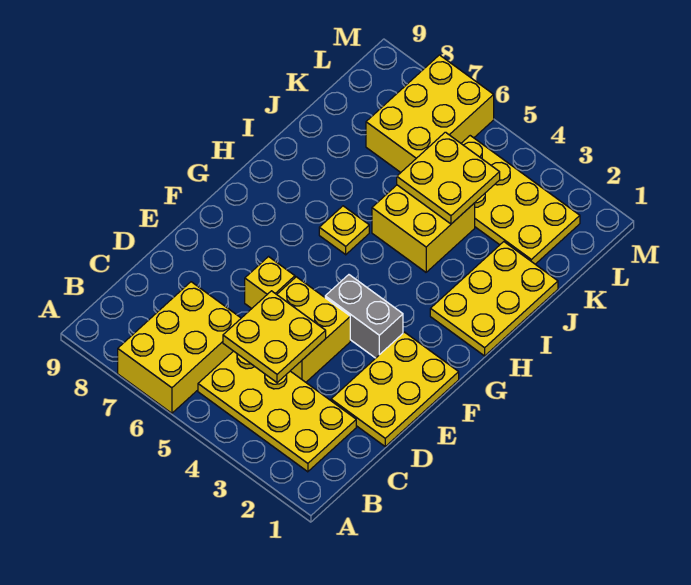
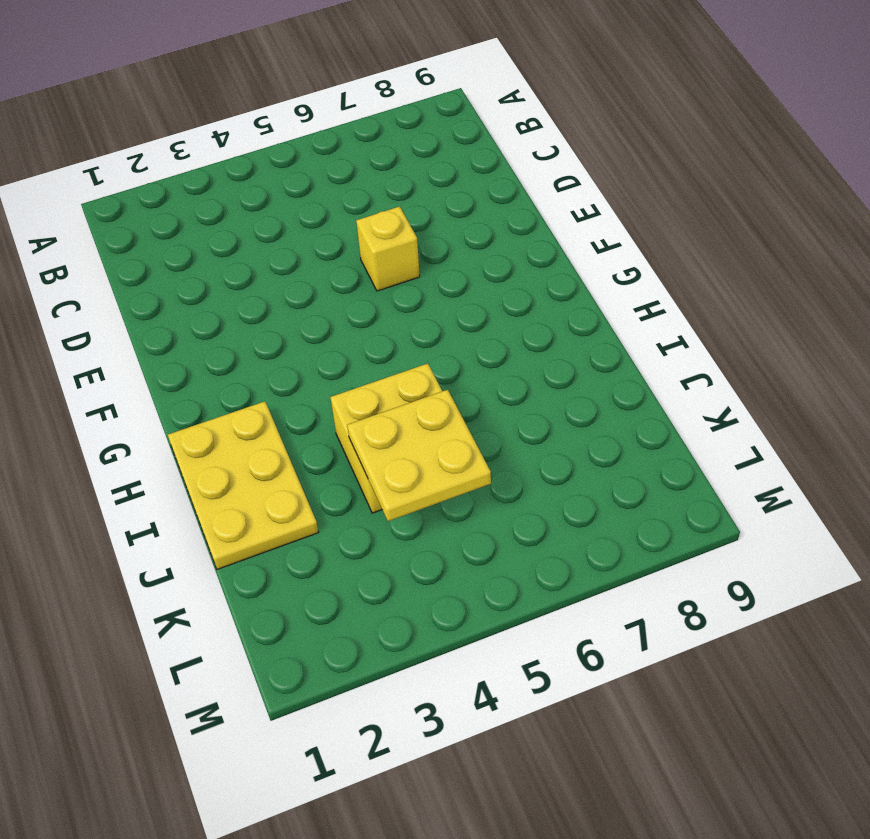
none -> yellow brick A6:C7 level 1
none -> yellow plate B2:C5 level 1
none -> yellow plate D1:F2 level 1

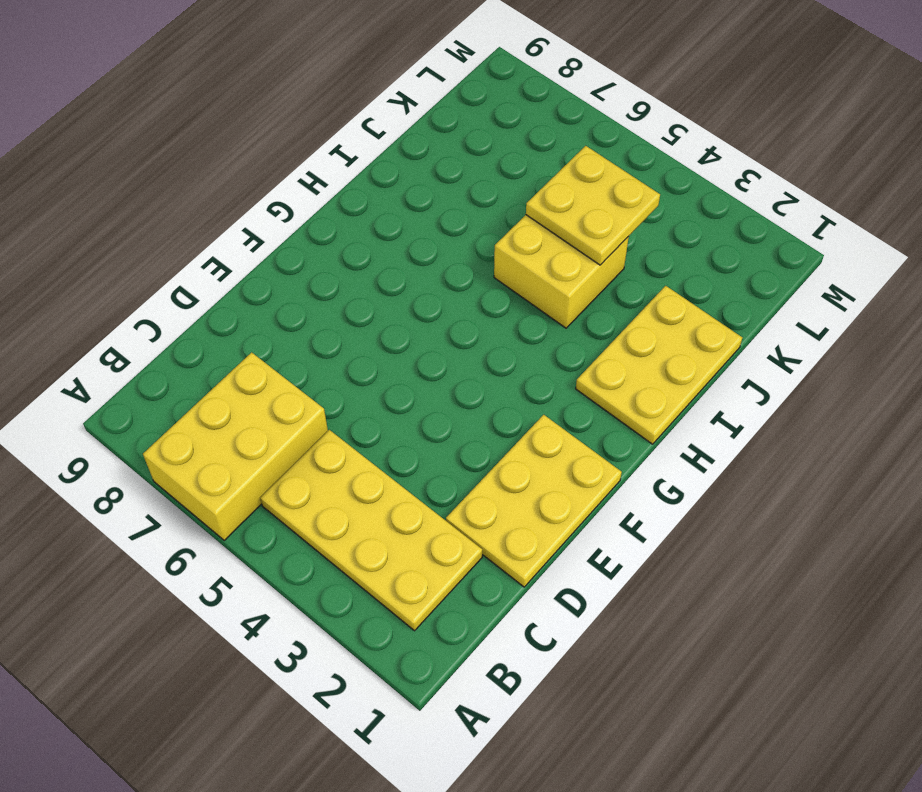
none -> yellow brick D4:E5 level 1
none -> yellow brick E6 level 1
none -> grey brick F3:F4 level 1

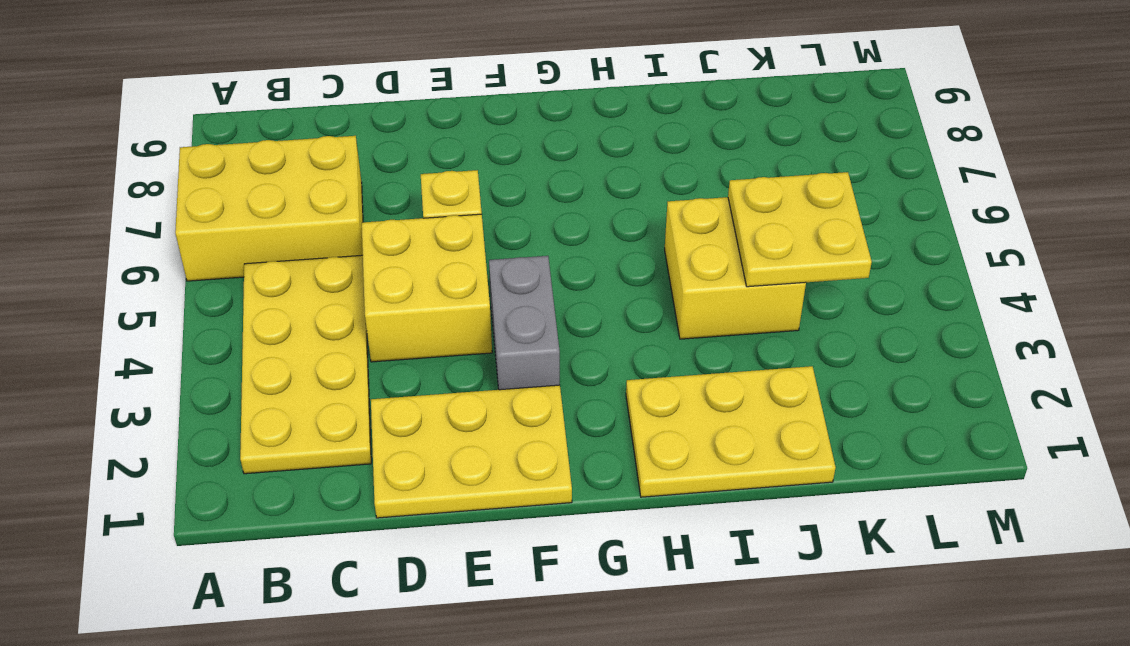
none -> yellow plate H6 level 1
none -> yellow plate K2:L5 level 1
none -> yellow brick K6:M7 level 1

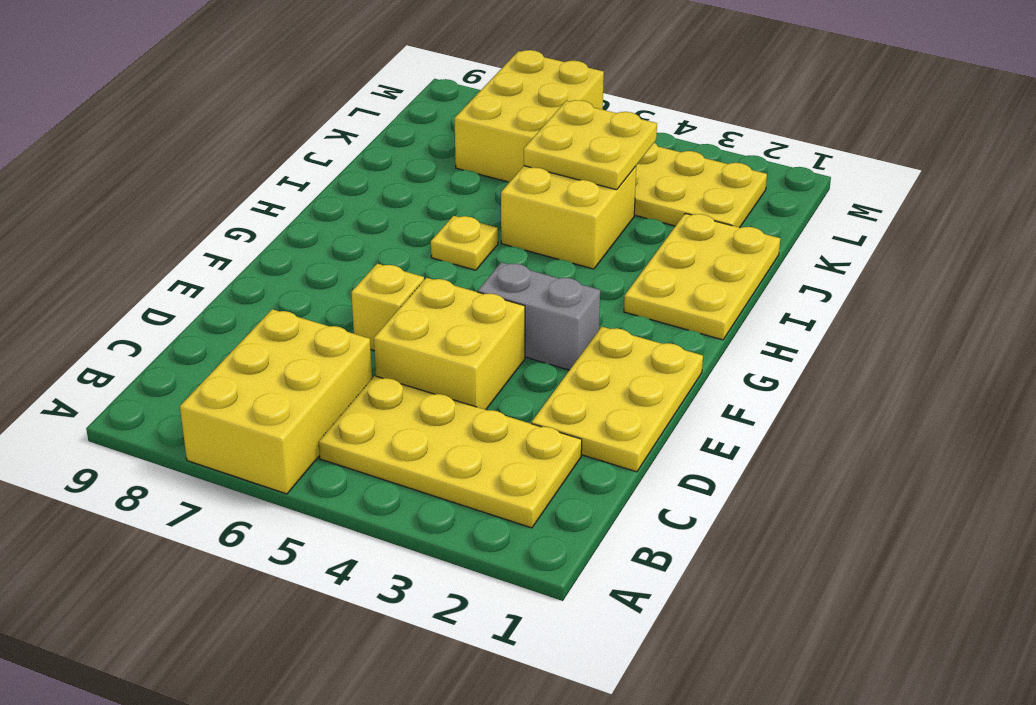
none -> yellow plate C4:D5 level 2

